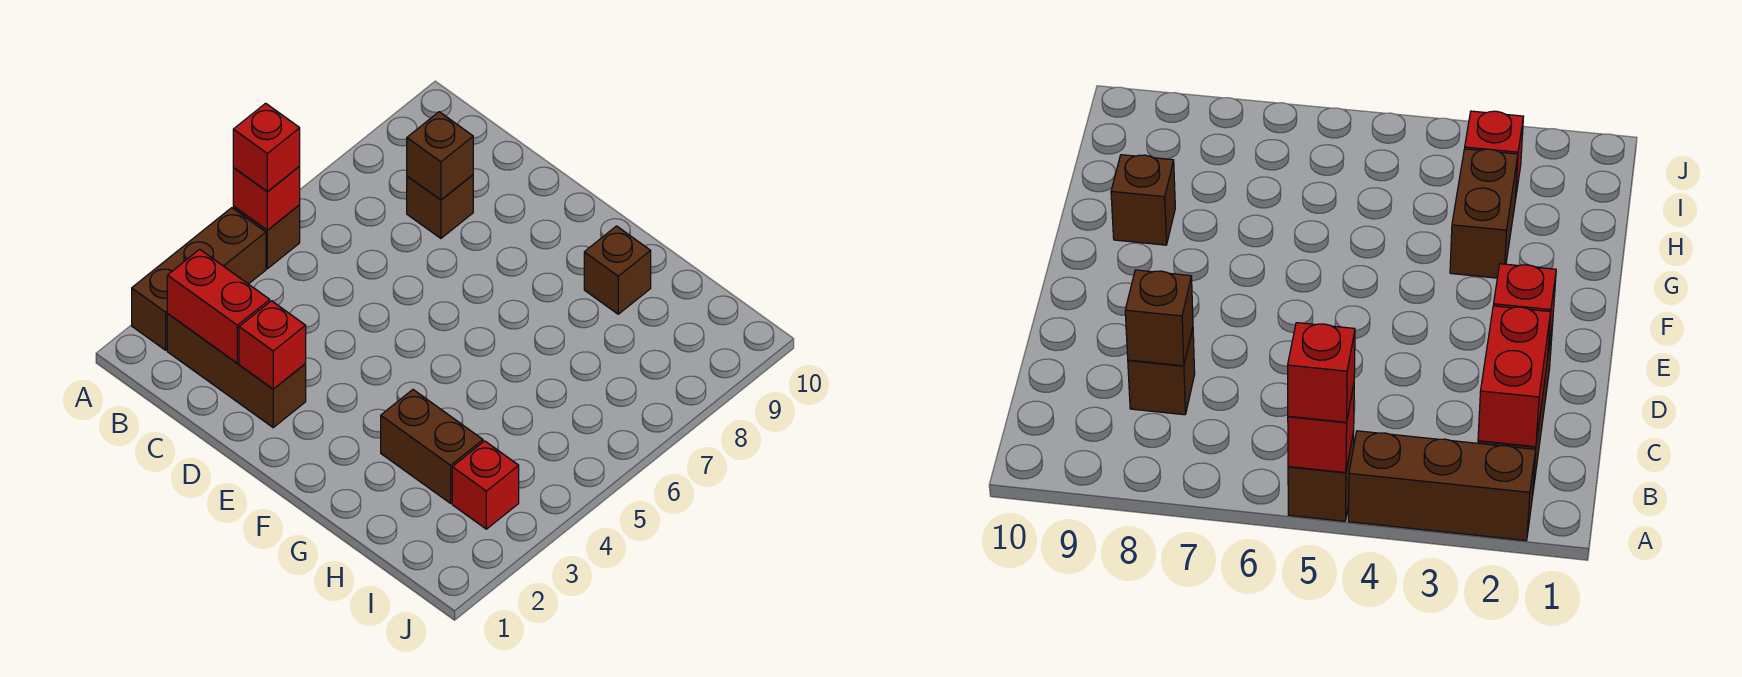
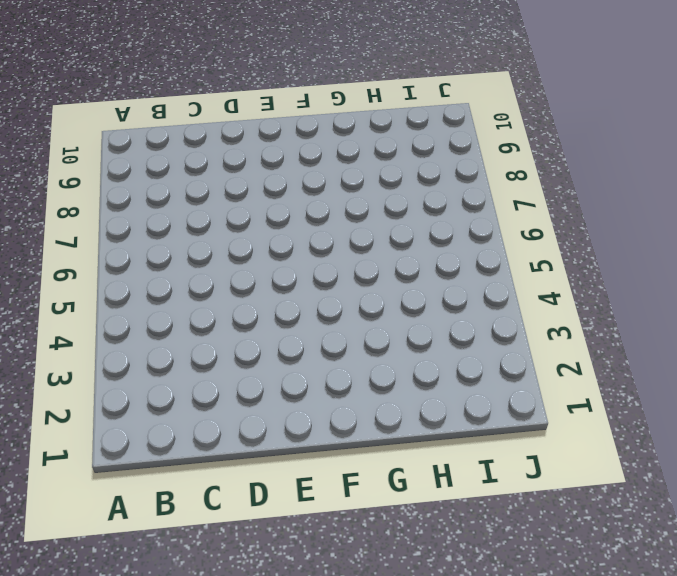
none -> brown brick A2:A4 level 1
none -> brown brick A5 level 1
none -> brown brick B2:D2 level 1

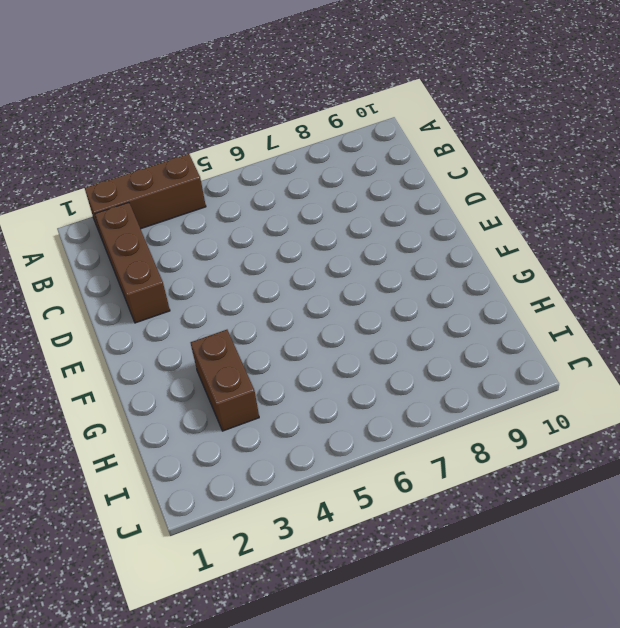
none -> brown brick A5 level 1
none -> brown brick C8 level 1
none -> brown brick G9 level 1

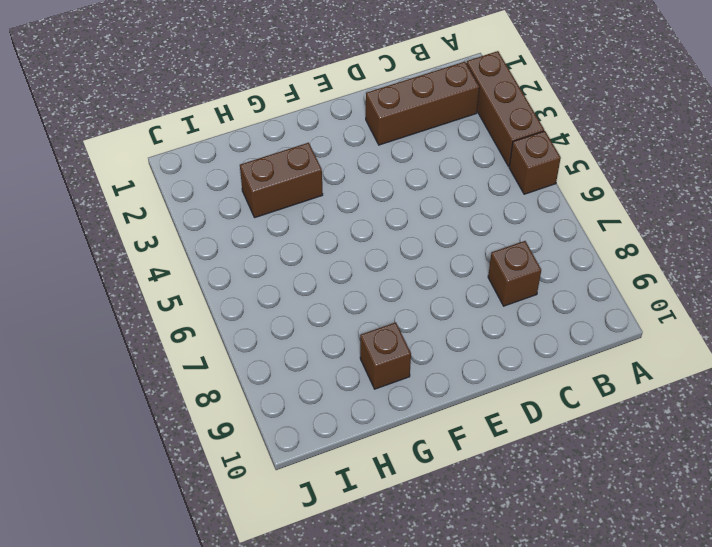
none -> red brick I3 level 1
none -> red brick A5 level 2
none -> red brick B2:C2 level 2

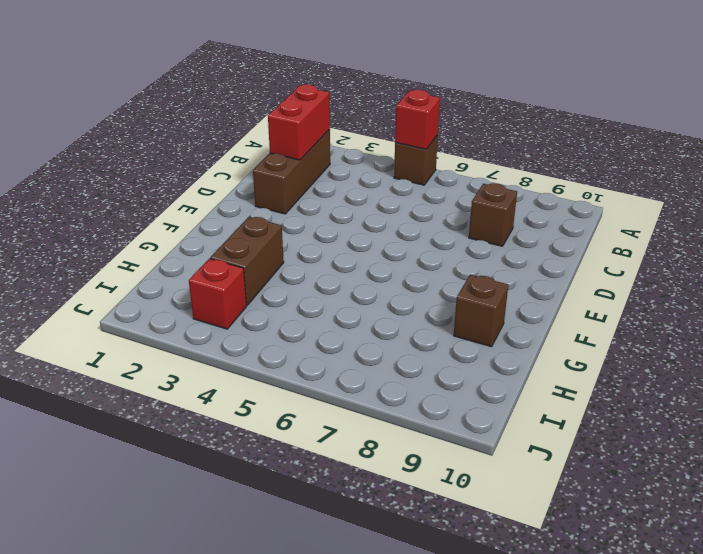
none -> brown brick A2:A4 level 1
none -> brown brick C8 level 2
none -> red brick D2 level 2

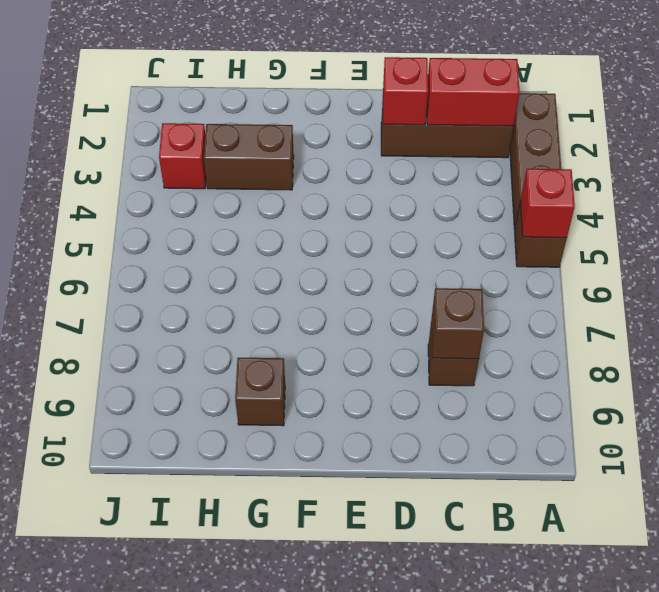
none -> red brick A5 level 3

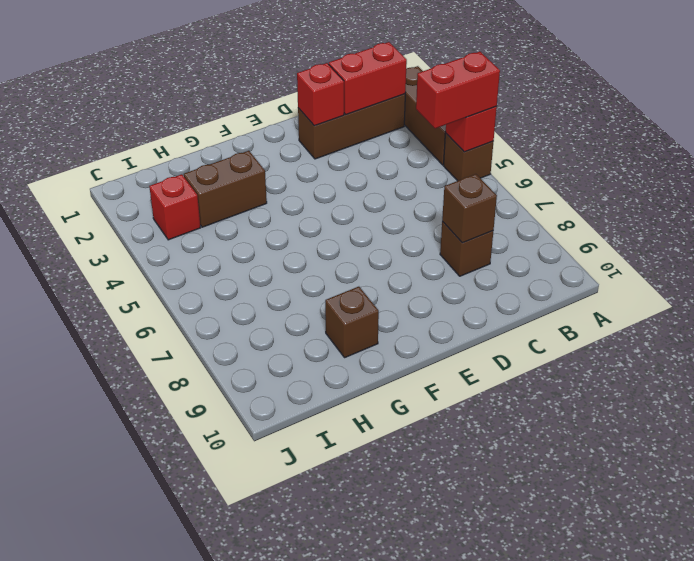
red brick A5:B5 level 3 -> red brick A5 level 3

